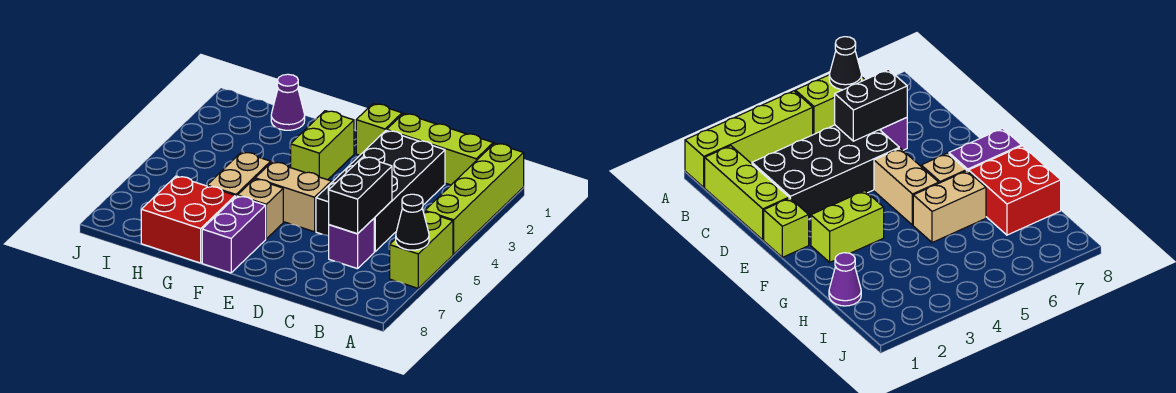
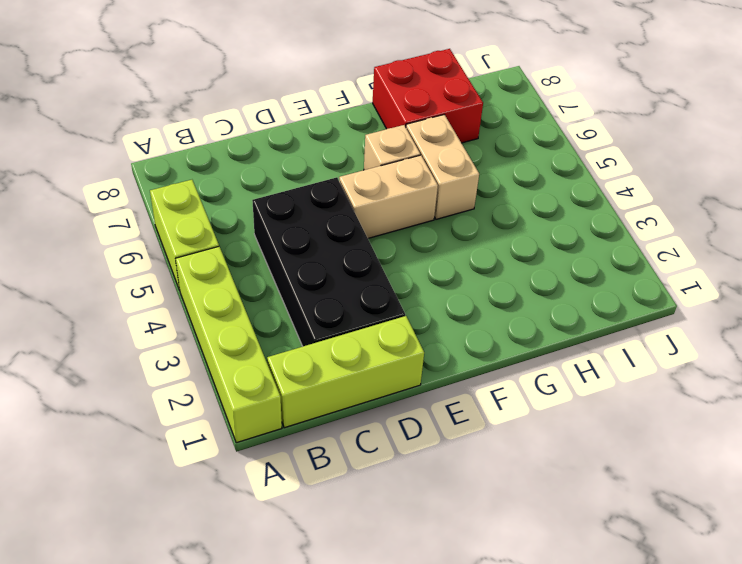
none -> purple brick C6 level 1
none -> lime brick E1 level 1
none -> lime brick F2:F3 level 1

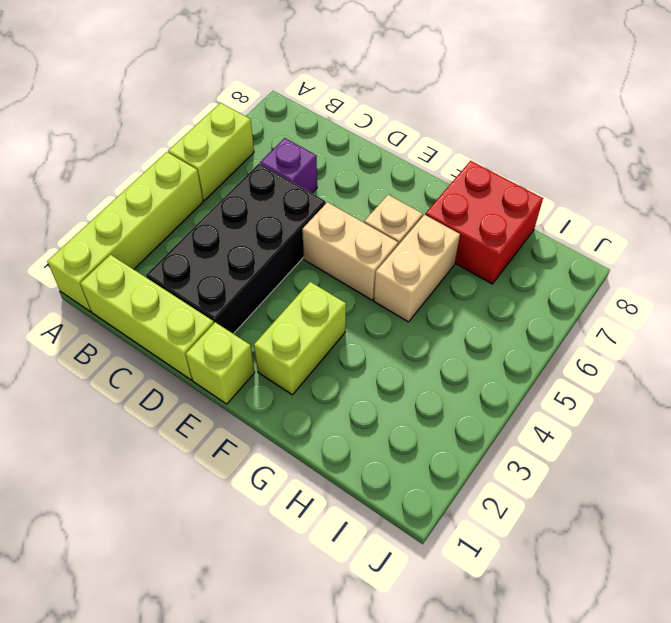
none -> purple brick F7:F8 level 1
none -> purple cone H1 level 1
none -> black cone A6 level 2

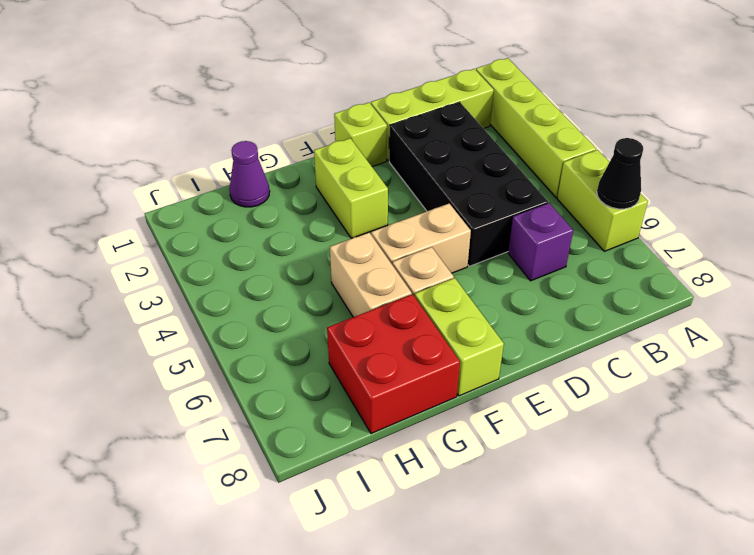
lime brick F7:F8 level 1 -> purple brick F7:F8 level 1
none -> black brick C5:C6 level 2

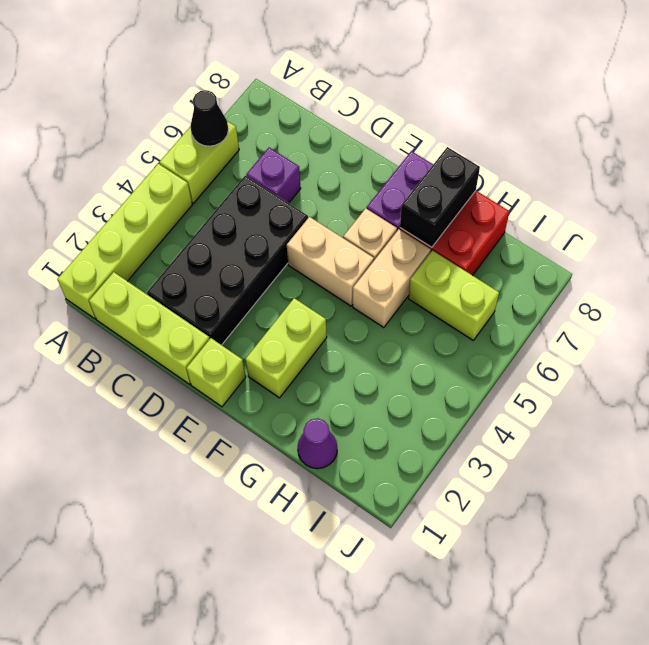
black brick G7:G8 level 2 -> black brick C5:C6 level 2
lime brick H6:I6 level 1 -> none

